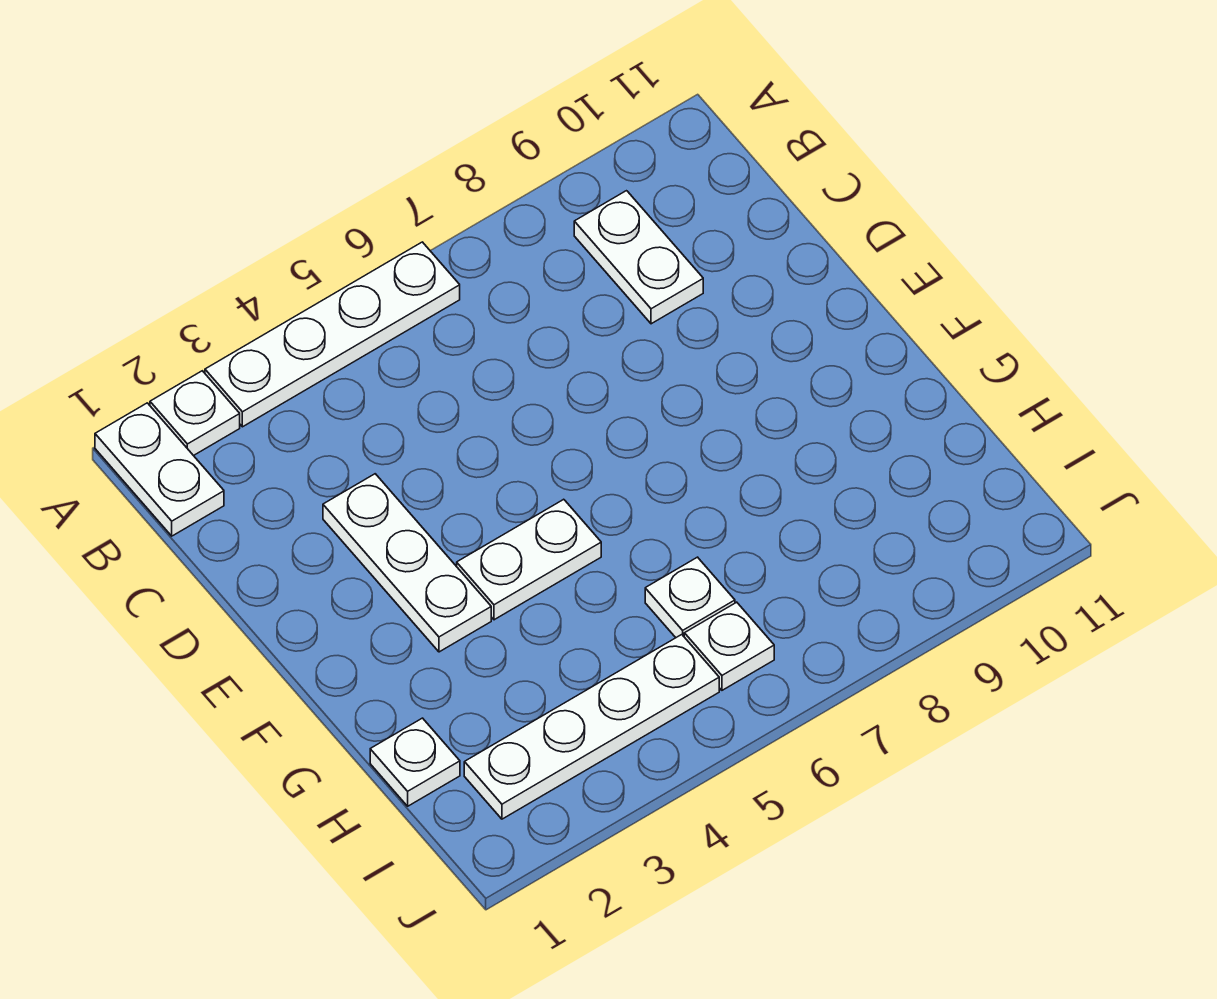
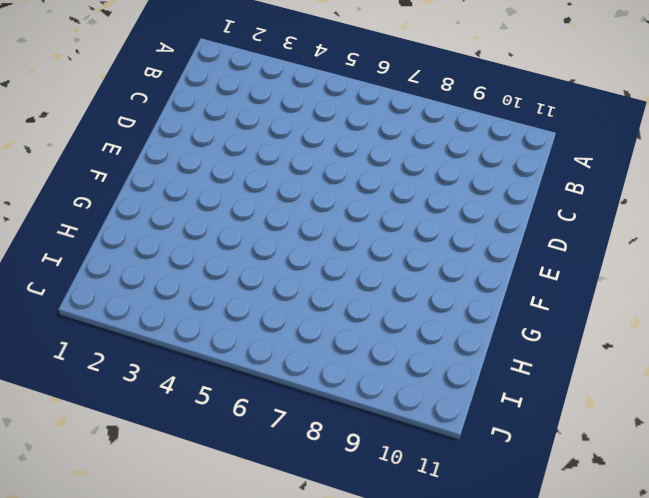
none -> white plate A1:B1 level 1
none -> white plate A2 level 1

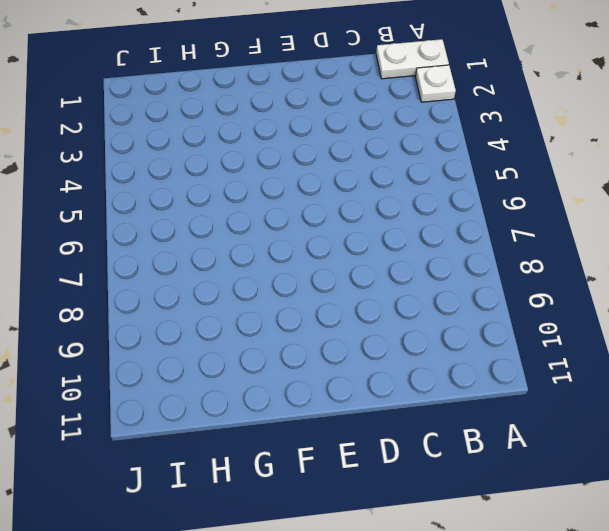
none -> white plate A3:A6 level 1
none -> white plate B9:C9 level 1

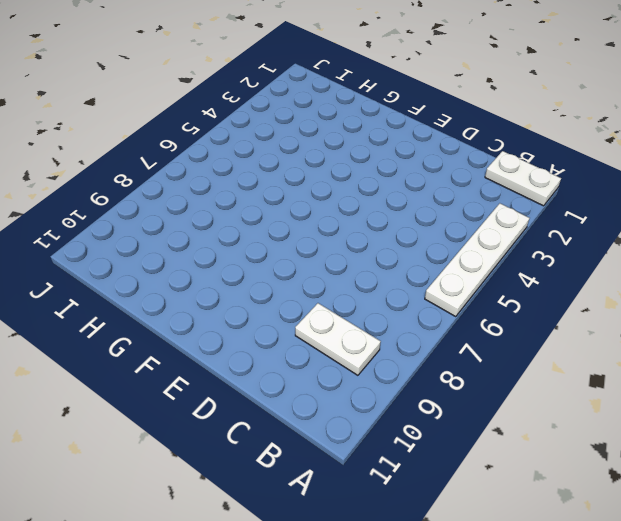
none -> white plate A2 level 1
none -> white plate D3:F3 level 1

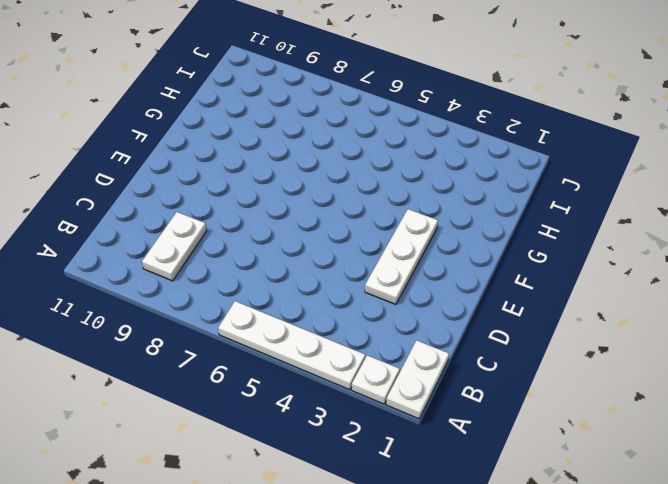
none -> white plate F4:F5 level 1
none -> white plate H1 level 1

